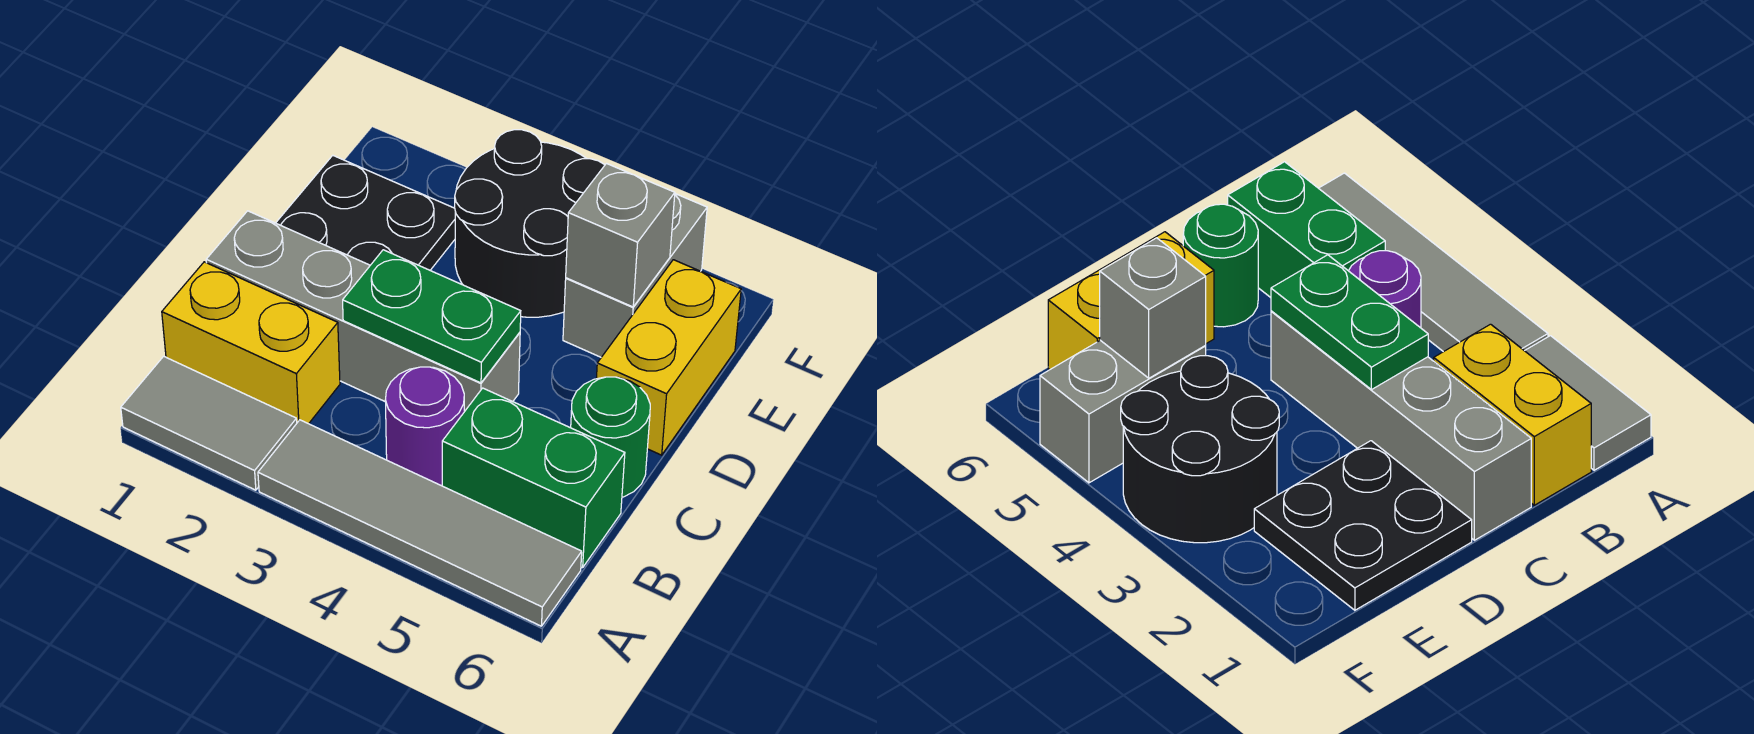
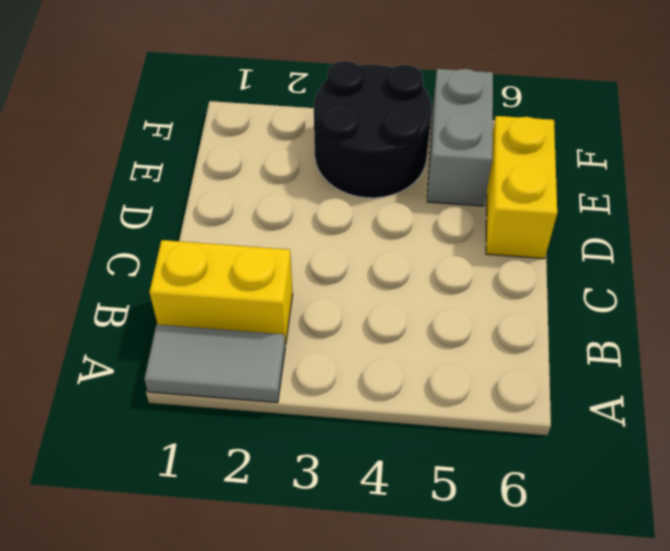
none -> grey tile A3:A6 level 1
none -> purple round brick B4 level 1
none -> green brick B5:B6 level 1

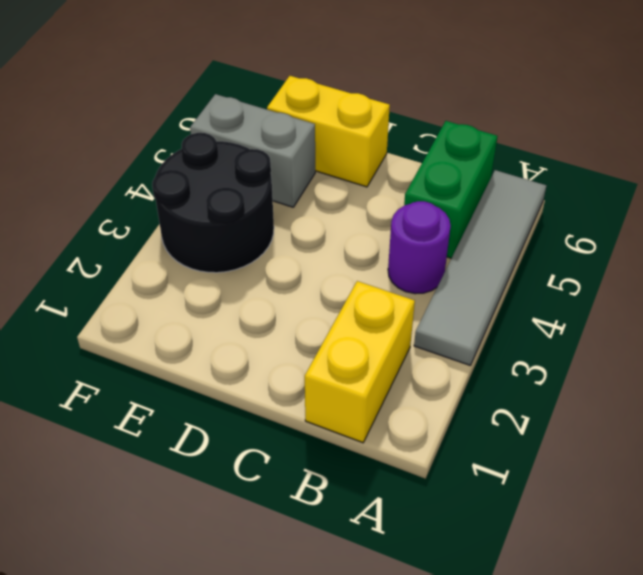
none -> grey tile A1:A2 level 1
none -> grey brick C1:C4 level 1
none -> green round brick C6 level 1

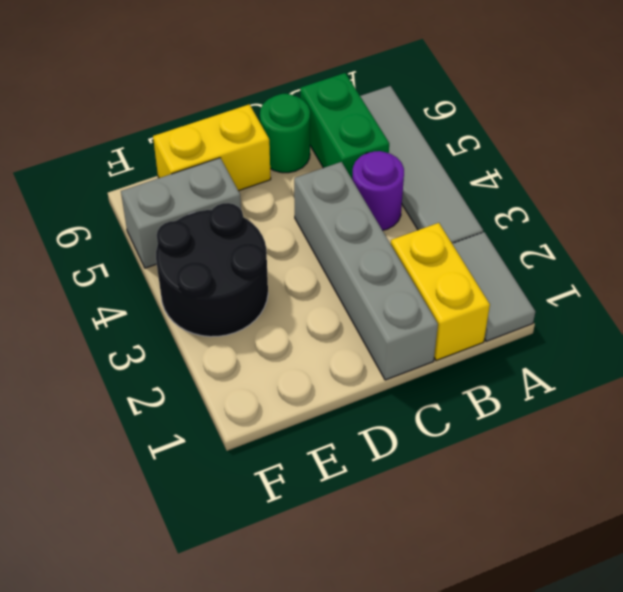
none -> black plate D1:E2 level 1
none -> green plate C3:C4 level 2
none -> grey brick E5 level 2

